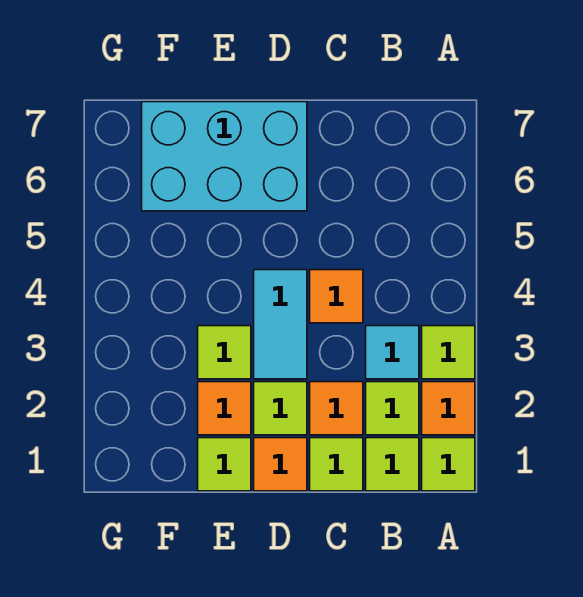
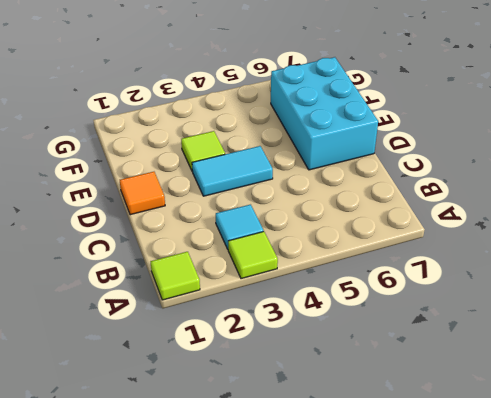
none -> orange tile A2 level 1
none -> lime tile B1 level 1
none -> lime tile B2 level 1

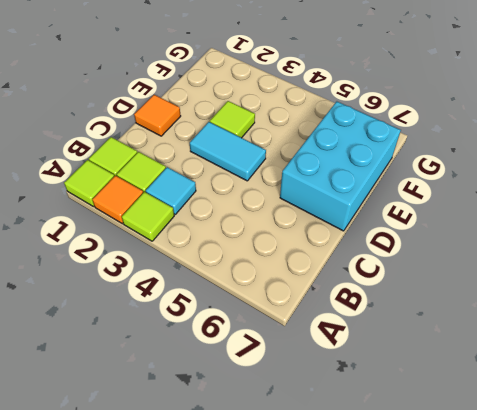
none -> lime tile C1 level 1
none -> orange tile C2 level 1
none -> orange tile C4 level 1

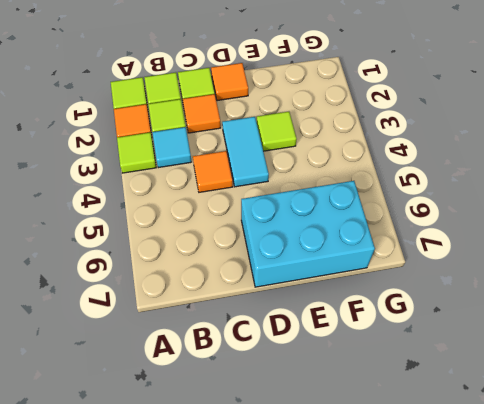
none -> lime tile D2 level 1
none -> lime tile E1 level 1
none -> orange tile E2 level 1

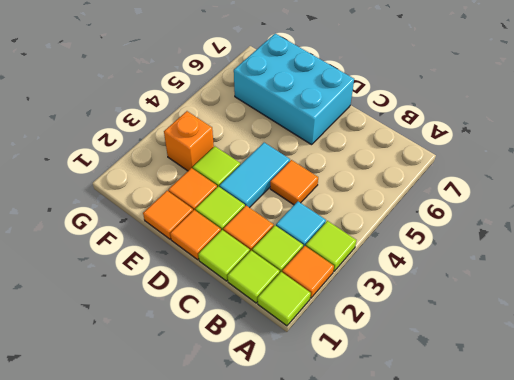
orange tile E1 level 1 -> lime tile E1 level 1
orange brick F3 level 1 -> none

